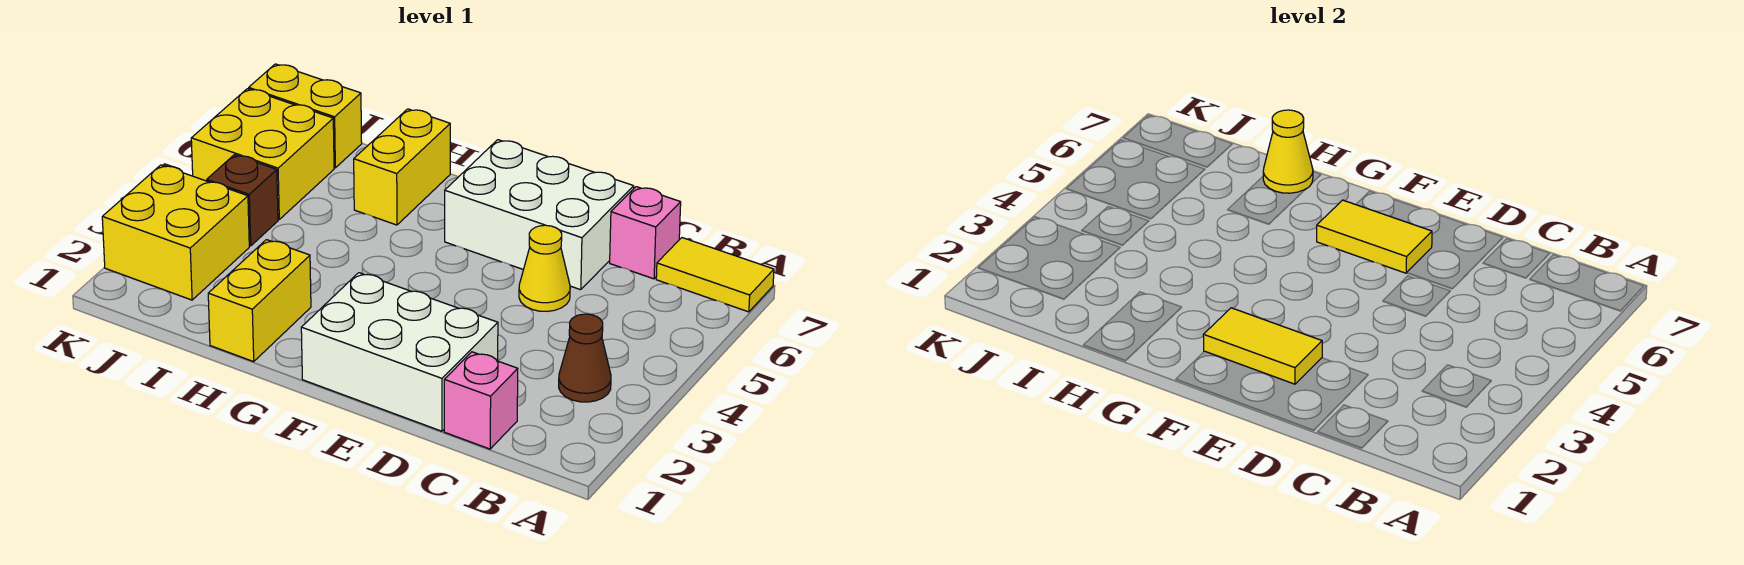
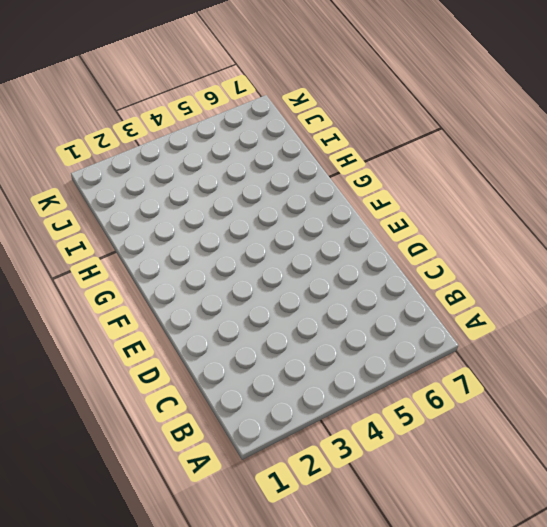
none -> yellow tile A7:B7 level 1
none -> brown cone B3 level 1
none -> pink brick C1 level 1

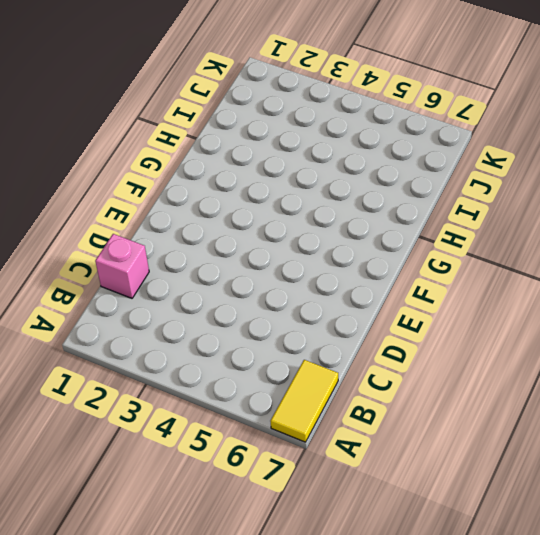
none -> brown cone B3 level 1
none -> pink brick C7 level 1
none -> white brick D1:F2 level 1

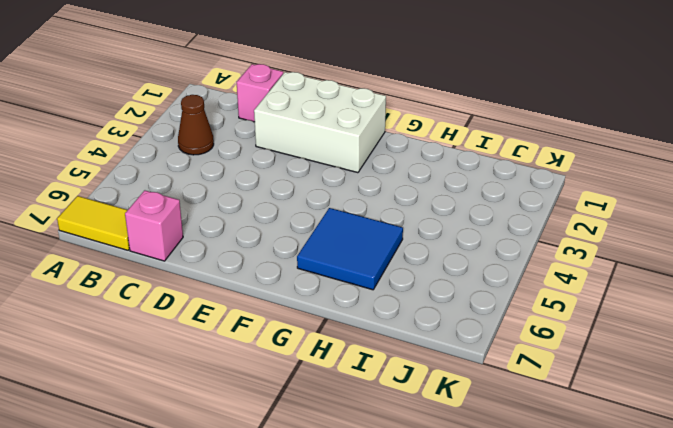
blue tile G5:H6 level 1 -> yellow brick H6:H7 level 1
none -> yellow cone D5 level 1
none -> white brick D6:F7 level 1
none -> yellow brick H1:H2 level 1

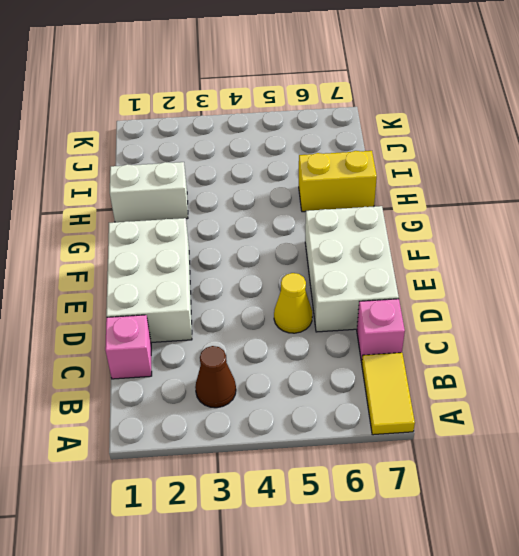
white brick H1:H2 level 1 -> yellow brick H1:H2 level 1
none -> yellow brick J2:K3 level 1
none -> brown brick J4 level 1
none -> yellow brick J5:K6 level 1

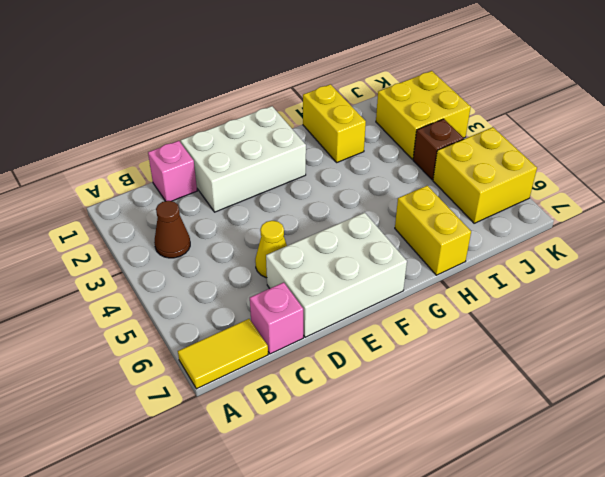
none -> yellow brick J7:K7 level 1
none -> yellow tile E2:F2 level 2
none -> yellow tile E6:F6 level 2

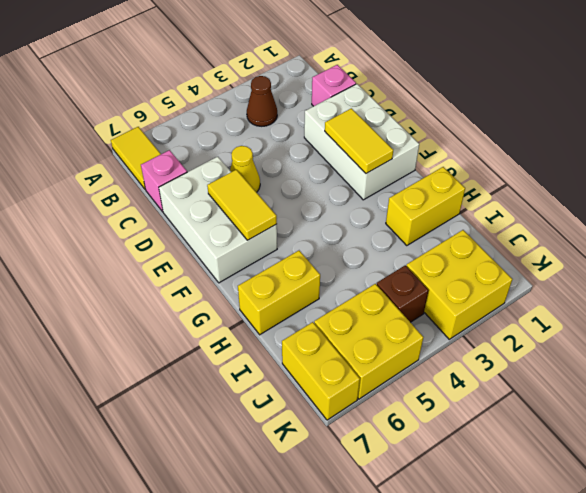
none -> yellow cone H7 level 2

